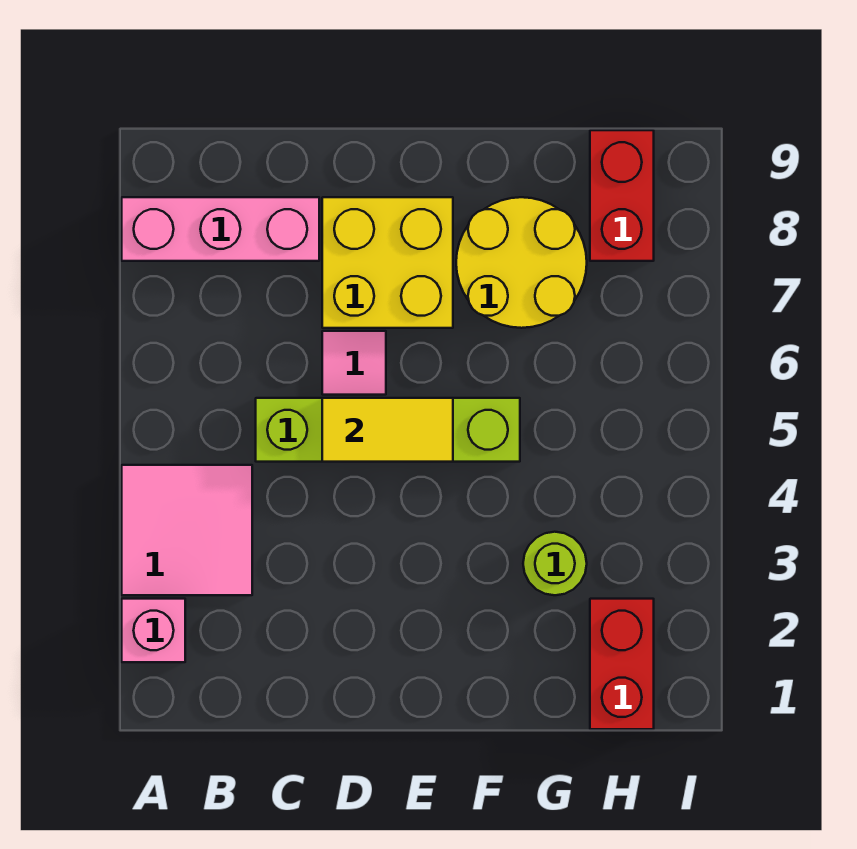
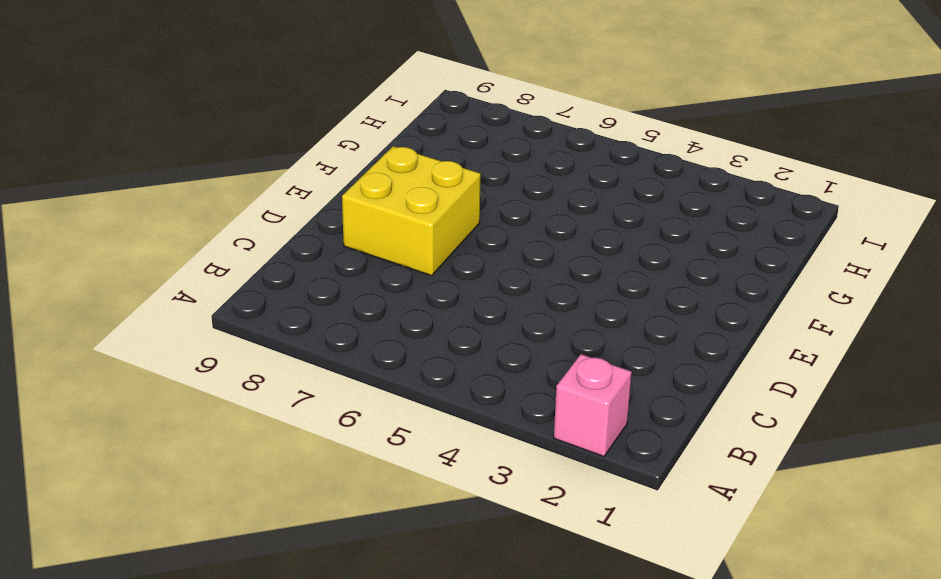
none -> pink tile A3:B4 level 1
none -> pink brick A8:C8 level 1

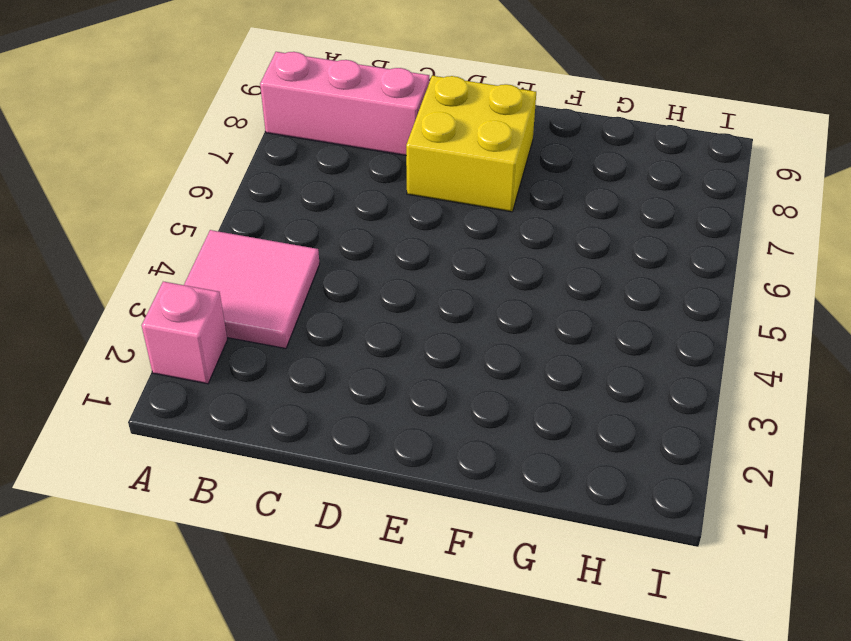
none -> lime brick C5:F5 level 1
none -> pink tile D6 level 1

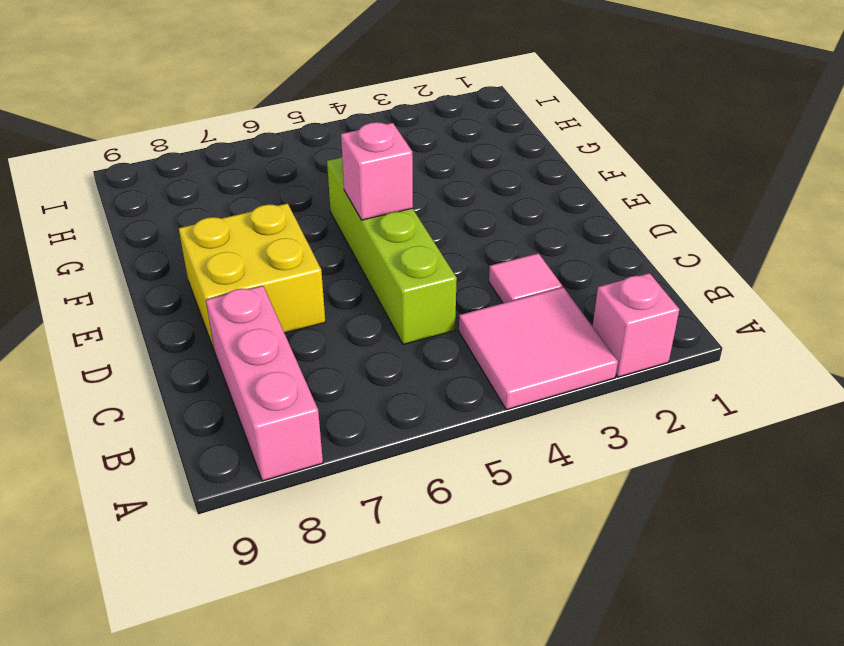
pink tile C3 level 1 -> pink tile D6 level 1
pink brick E5 level 2 -> yellow tile D5:E5 level 2
none -> yellow round brick F7:G8 level 1
none -> lime round brick G3 level 1

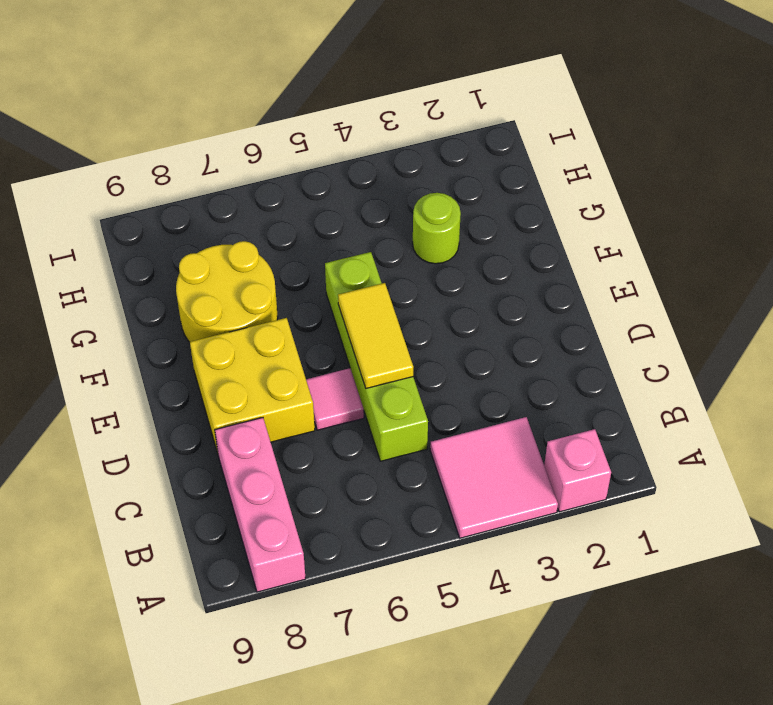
none -> red brick H1:H2 level 1
none -> red brick H8:H9 level 1

